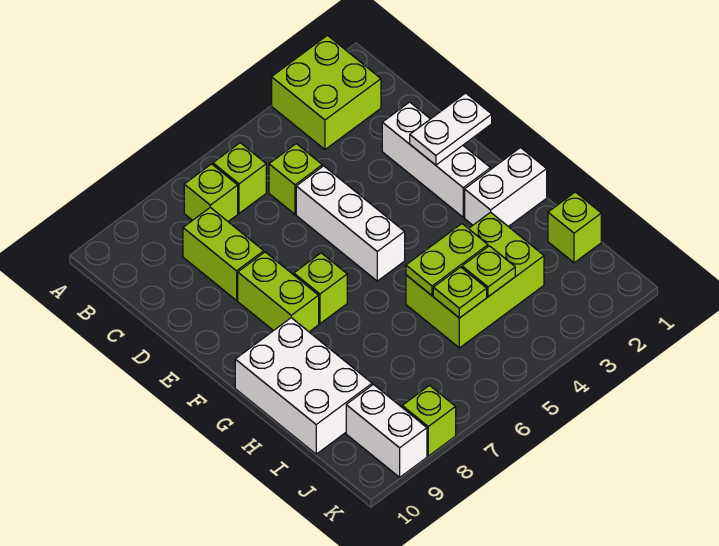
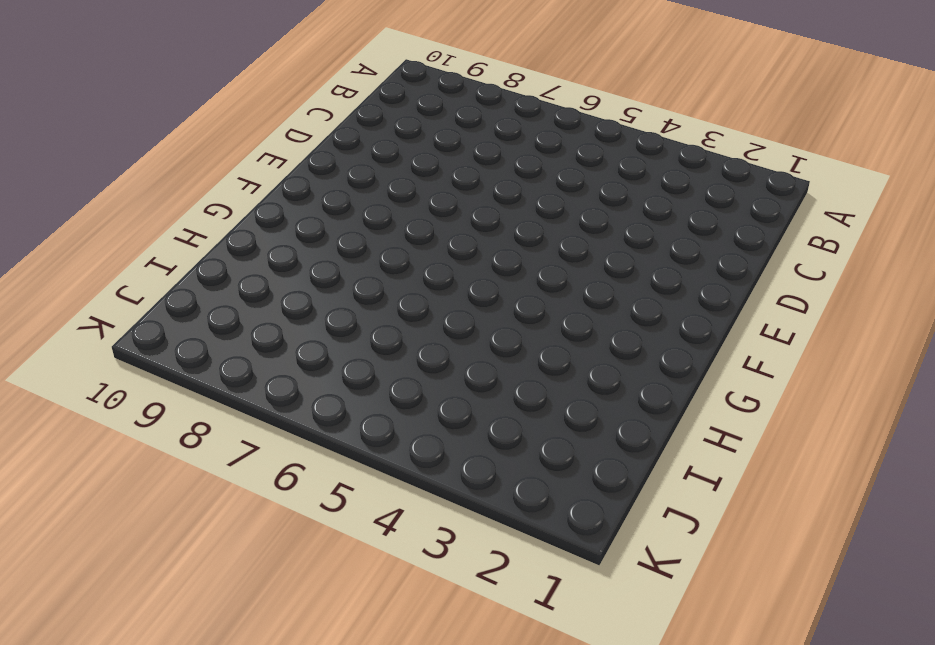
none -> lime brick A2:B3 level 1
none -> lime brick B6 level 1
none -> lime brick B7 level 1

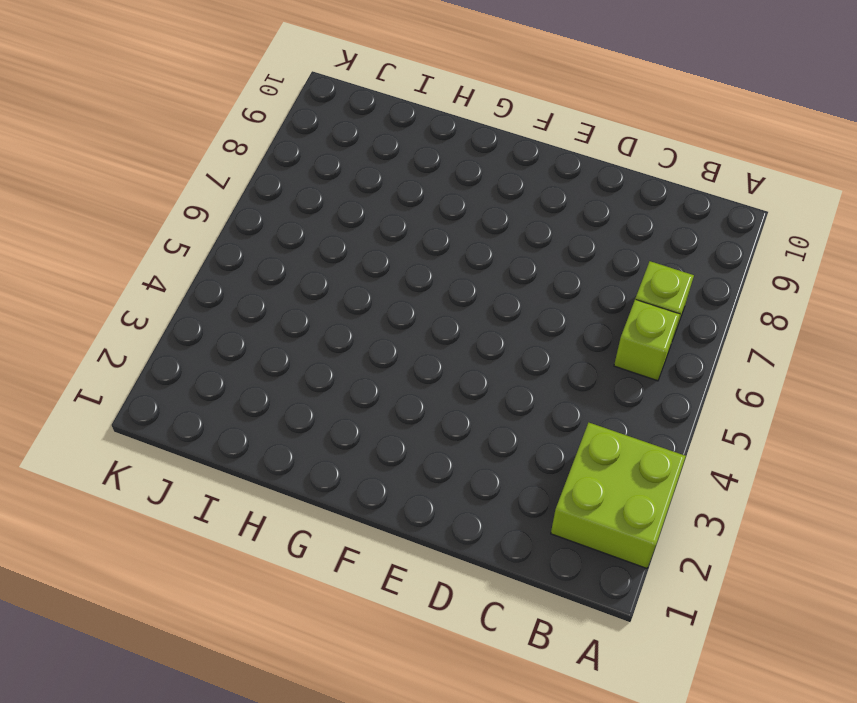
none -> lime brick C5 level 1
none -> lime brick C8:D8 level 1
none -> white brick D2:F2 level 1

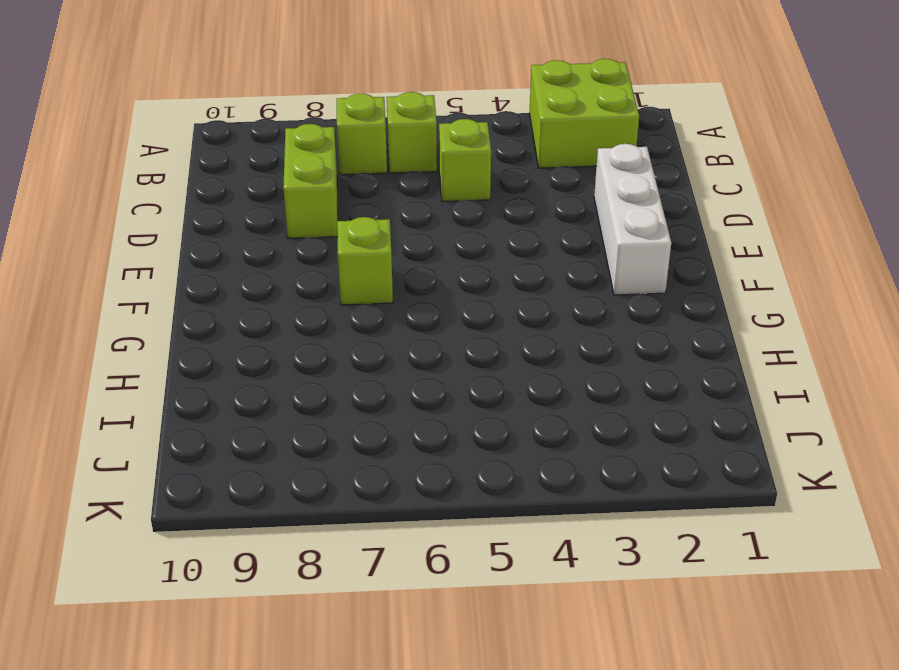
none -> white brick D5:F5 level 1
none -> lime brick E8:F8 level 1
none -> white brick G1:G2 level 1

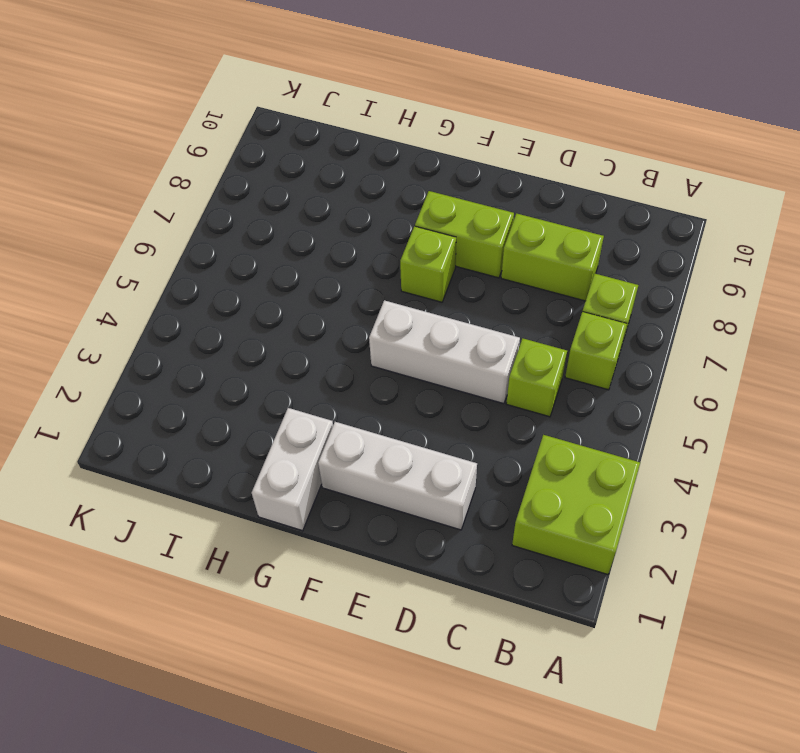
none -> white brick G9:I10 level 1
none -> lime brick H3:I5 level 1
none -> lime brick I1 level 1

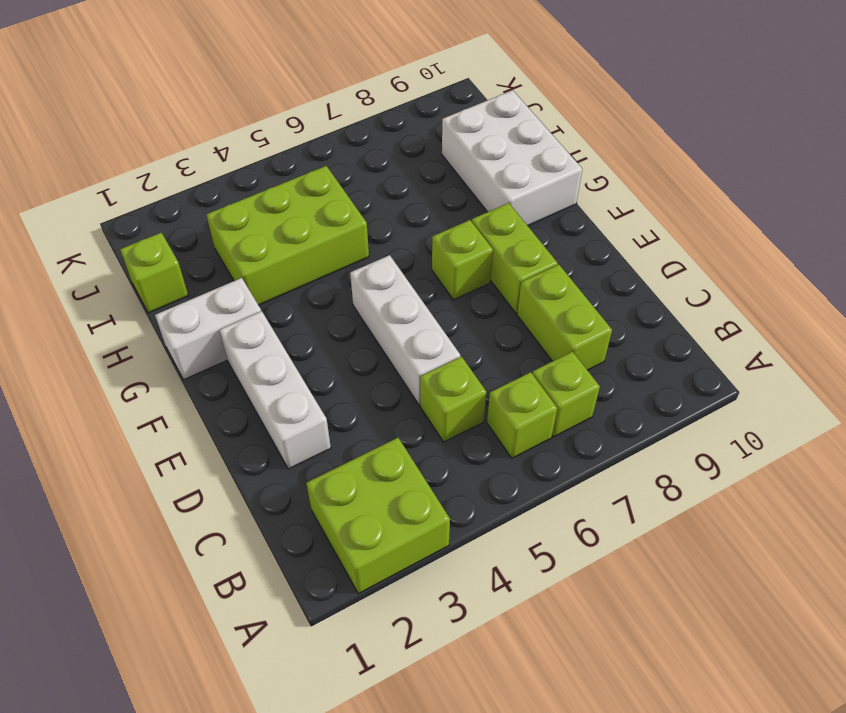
none -> white brick J9:K9 level 1
none -> lime brick K8 level 1
none -> white plate E1:E2 level 2

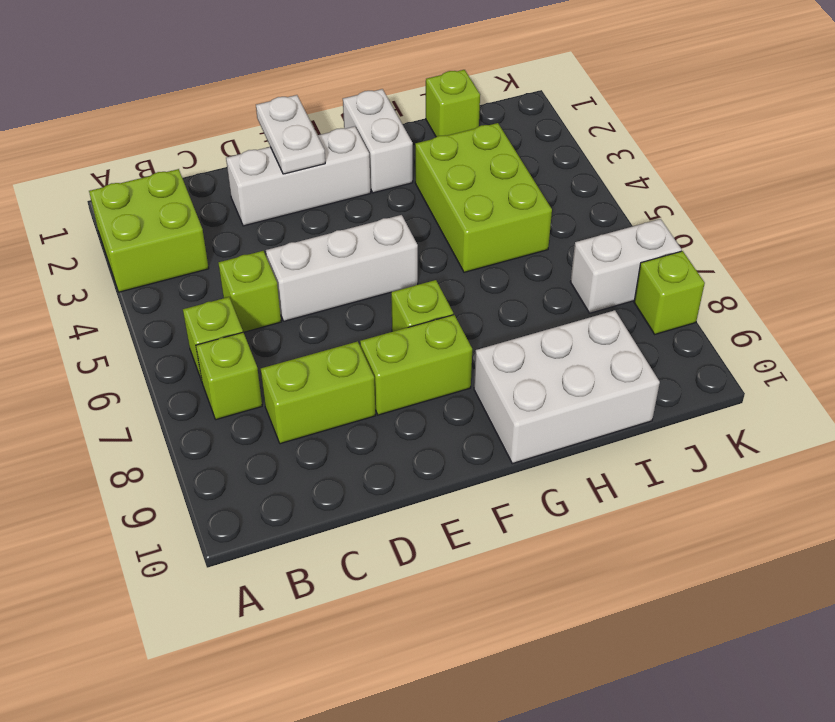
white brick J7:K7 level 1 -> white brick J9:K9 level 1
none -> lime plate H4:H5 level 2
none -> lime plate I4 level 2
none -> lime plate I5 level 2

